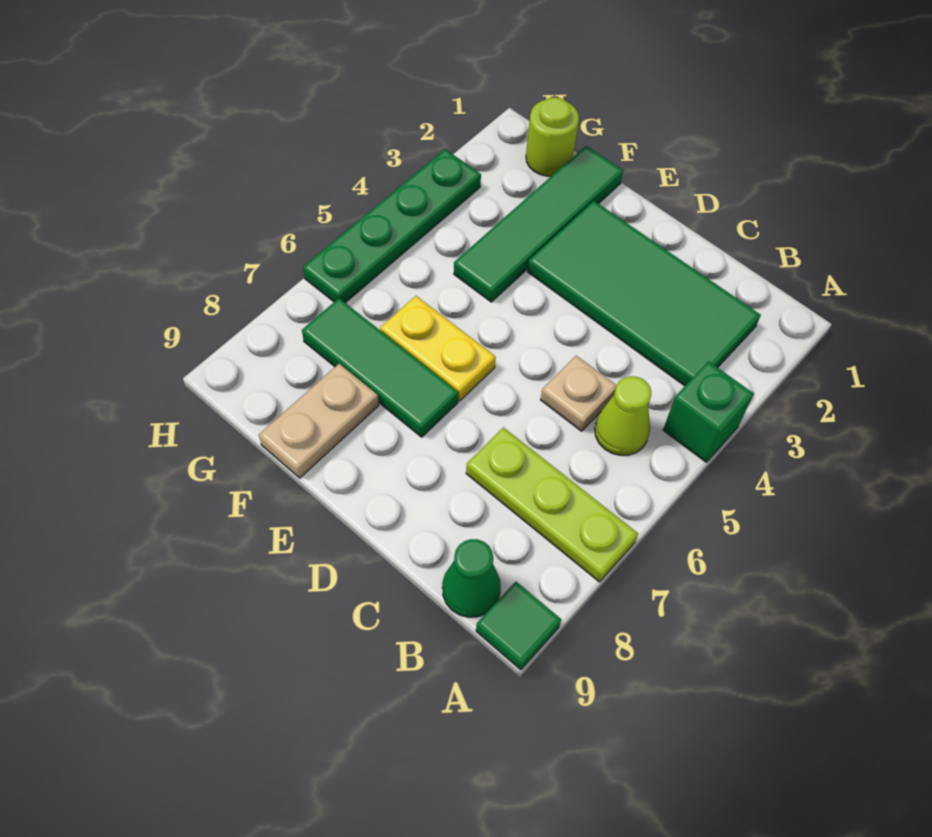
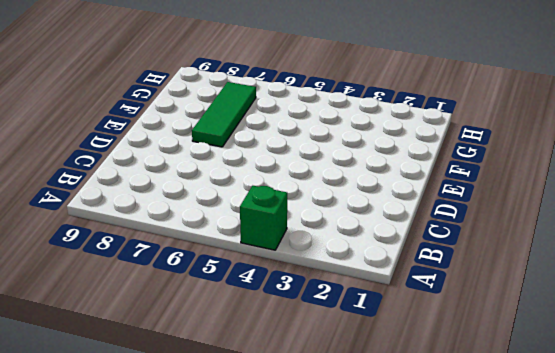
none -> lime plate A7:C7 level 1
none -> green tile A9 level 1
none -> green tile B2:E3 level 1

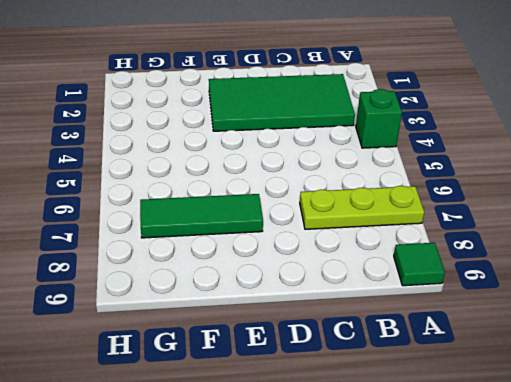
none -> lime cone B5 level 1
none -> green cone B9 level 1
none -> tan plate C5 level 1

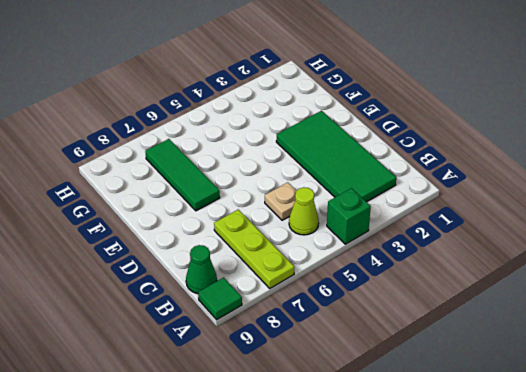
none -> yellow plate E6:F6 level 1
none -> green tile F1:F4 level 1
none -> tan plate F8:F9 level 1

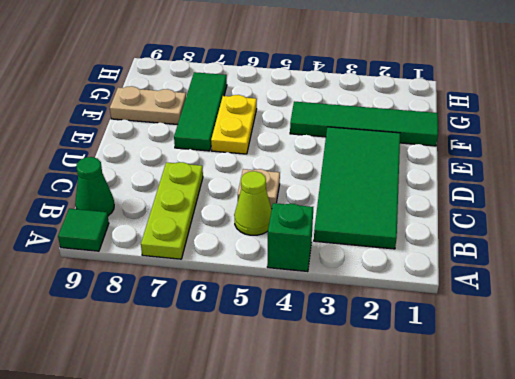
none -> lime round brick G1 level 1
none -> green plate H3:H6 level 1

